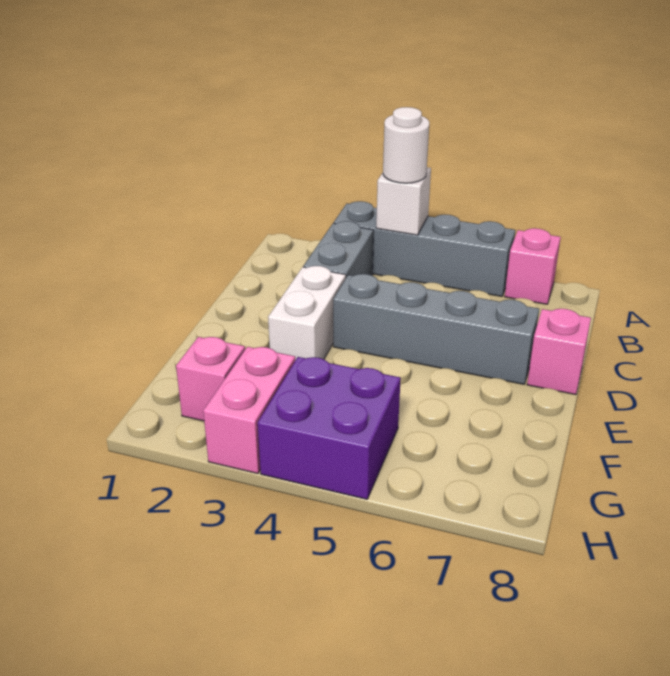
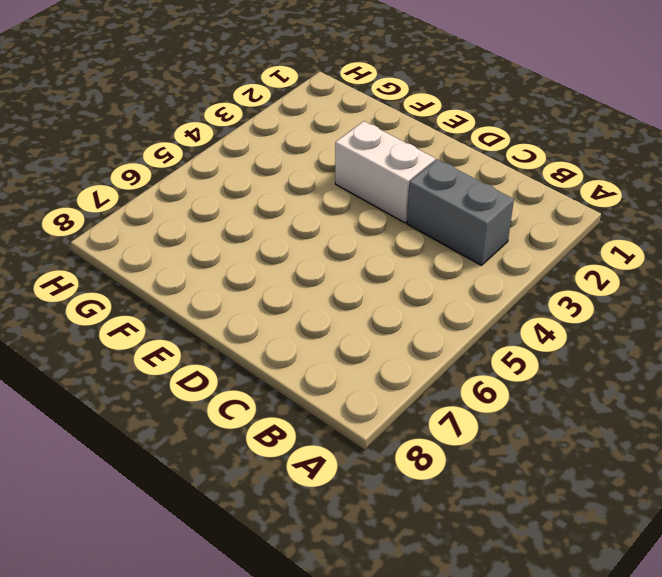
none -> grey brick A3:A6 level 1
none -> pink brick A7 level 1

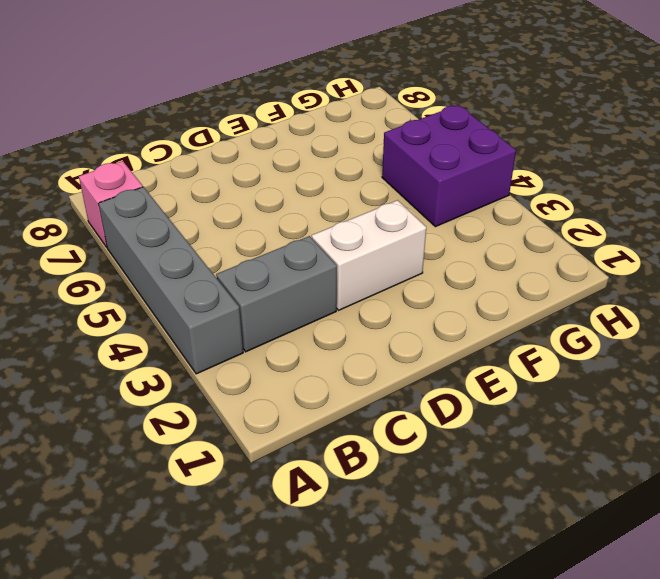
none -> grey brick D4:D7 level 1
none -> pink brick D8 level 1

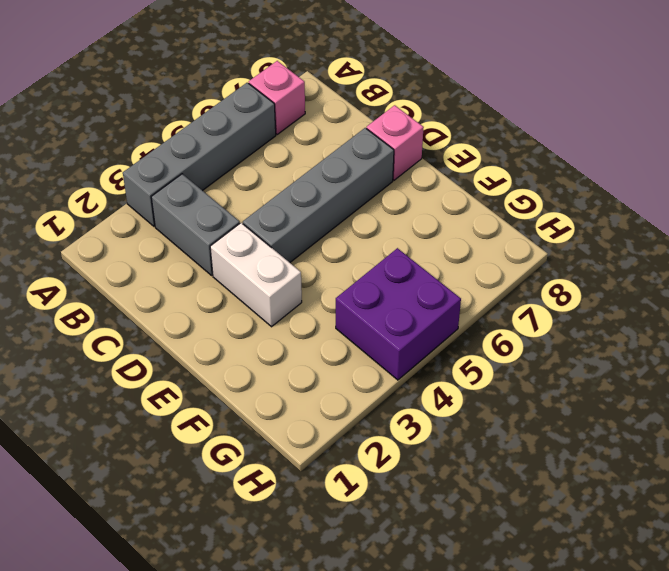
none -> pink brick G2 level 1
none -> pink brick G3:H3 level 1

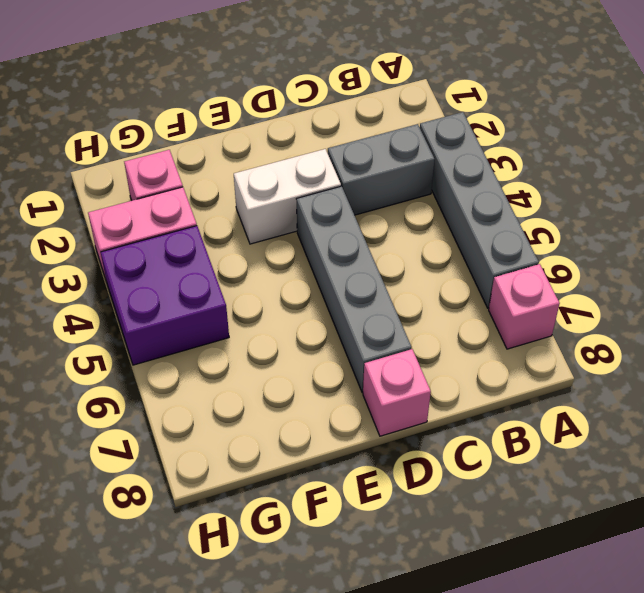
none -> white brick A4 level 2
none -> white round brick A4 level 3

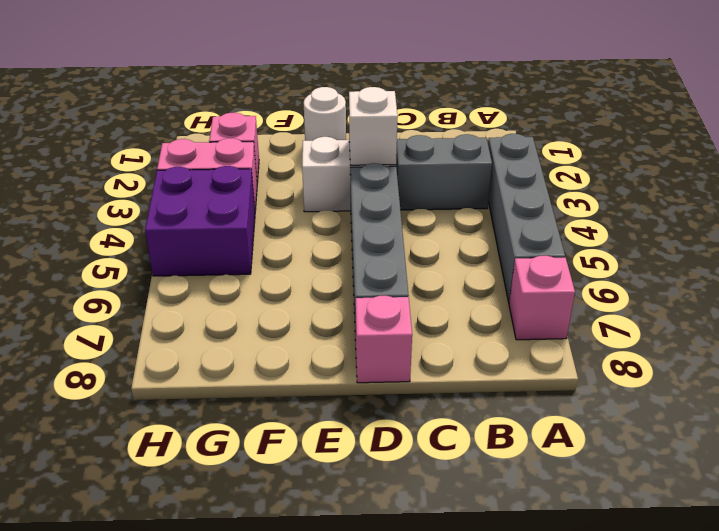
white brick D3 level 2 -> white brick A4 level 2
white round brick E1 level 1 -> white round brick A4 level 3

